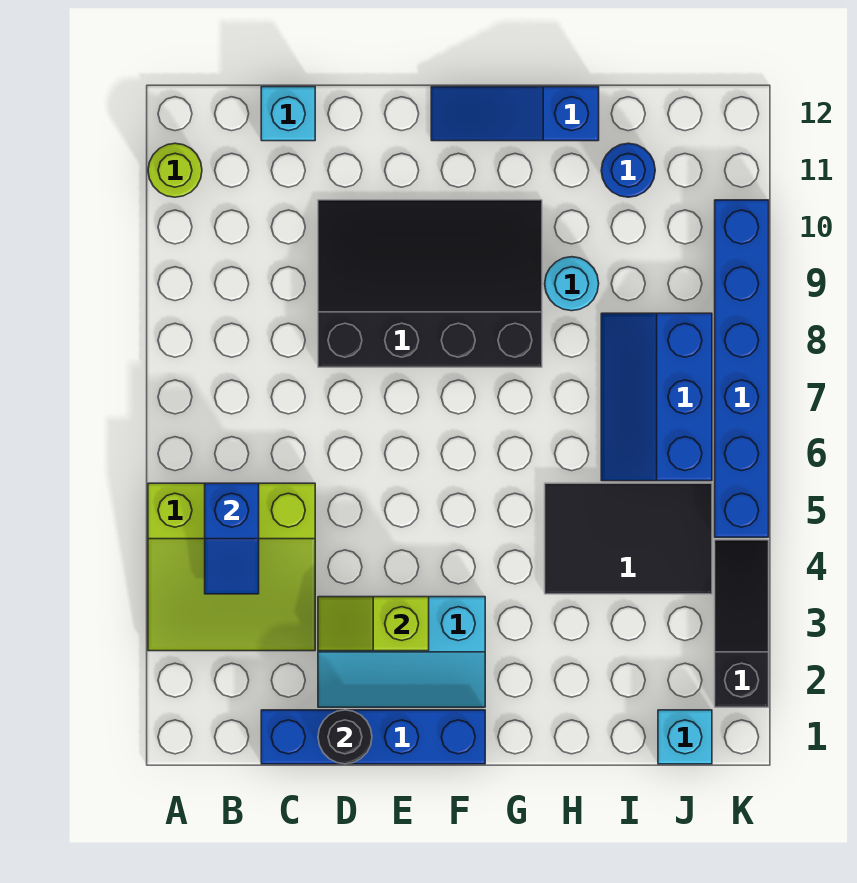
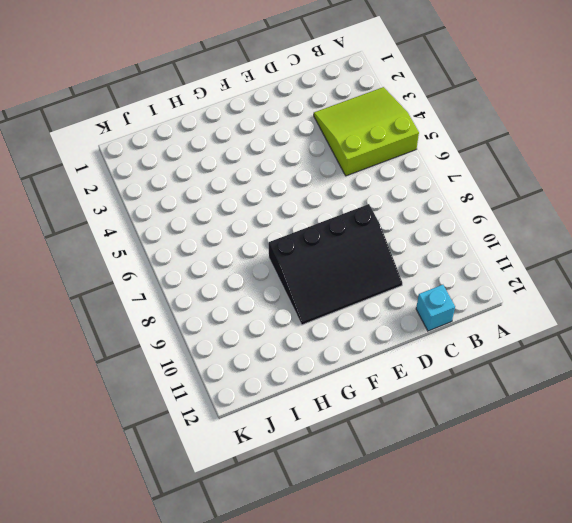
none -> lime round brick A11 level 1
none -> blue brick C1:F1 level 1
none -> cyan slope D2:F3 level 1 top 3

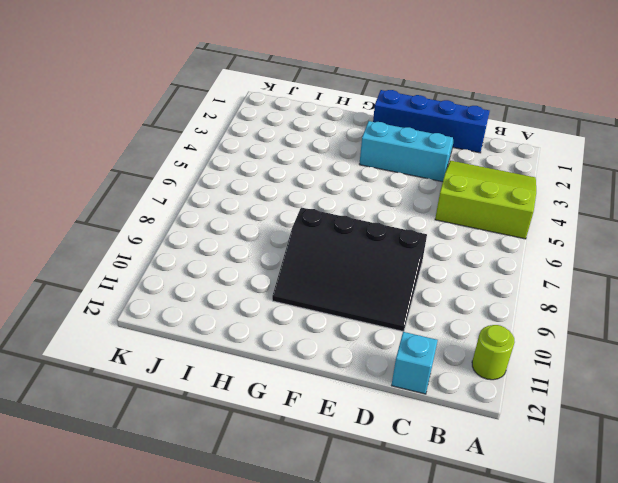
none -> blue slope F12:H12 level 1 top H
none -> black tile H4:J5 level 1
none -> cyan round brick H9 level 1

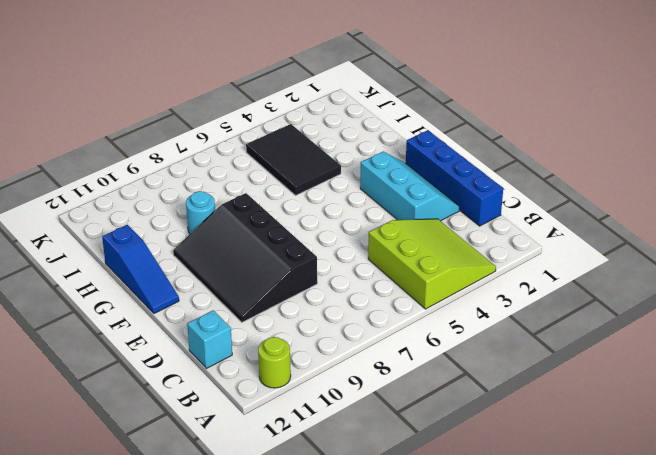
none -> blue slope I6:J8 level 1 top J
none -> blue round brick I11 level 1
none -> cyan brick J1 level 1

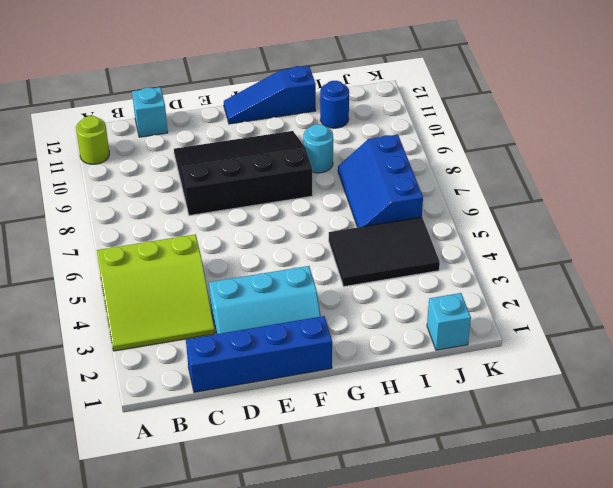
none -> black slope K2:K4 level 1 top 2
none -> blue brick K5:K10 level 1
none -> blue slope B4:B5 level 2 top 5

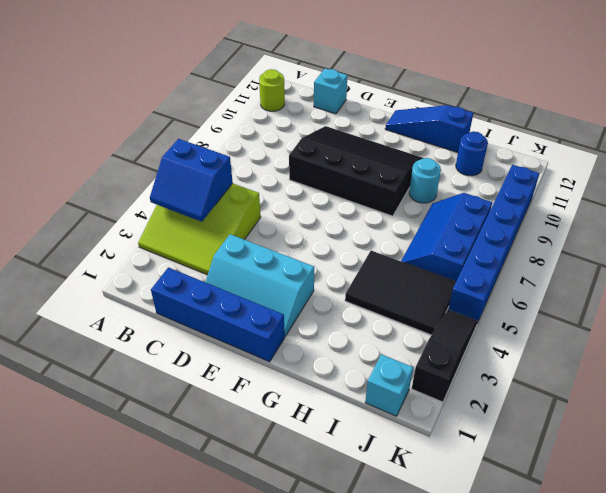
blue slope A4:B5 level 2 top 5 -> blue slope B4:B5 level 2 top 5
none -> black round brick D1 level 2
none -> lime slope D3:E3 level 2 top E

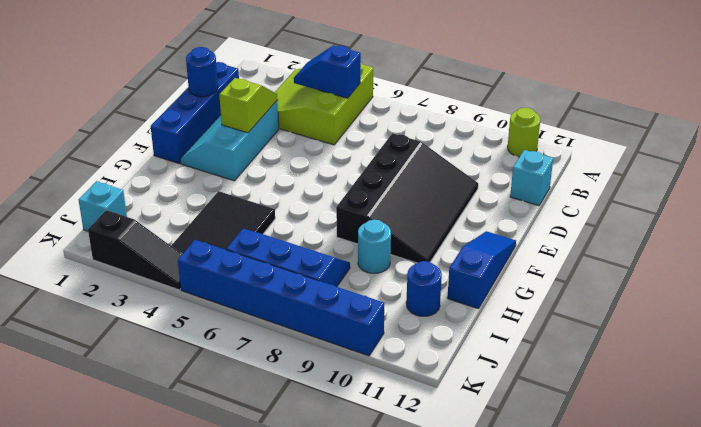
blue round brick D1 level 2 -> black round brick D1 level 2

